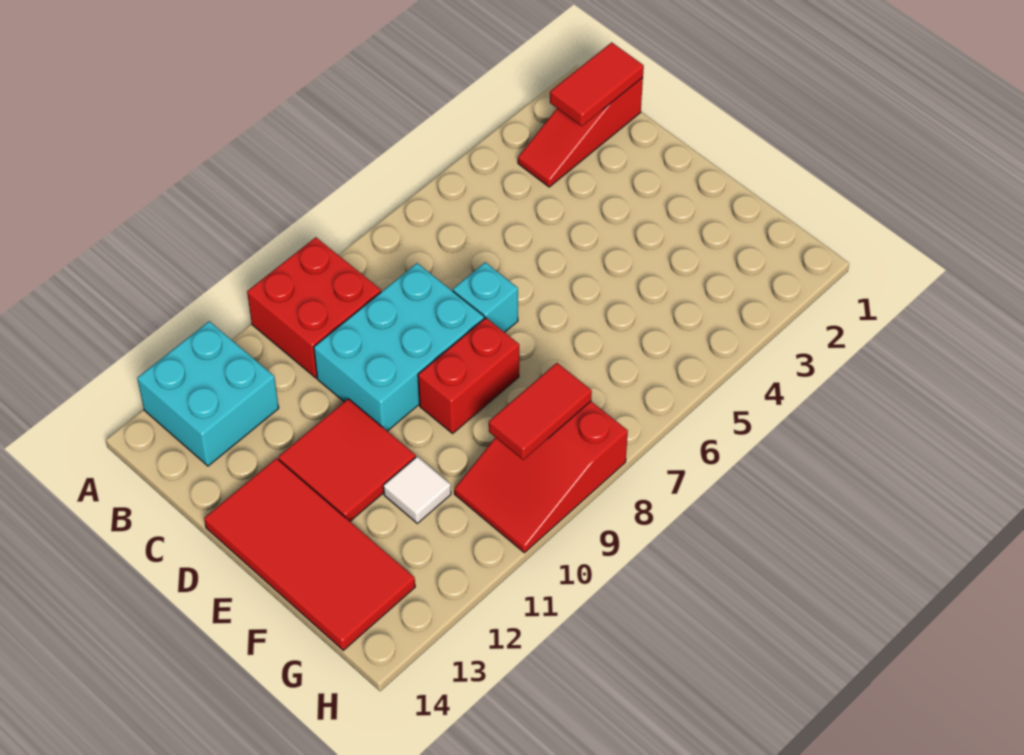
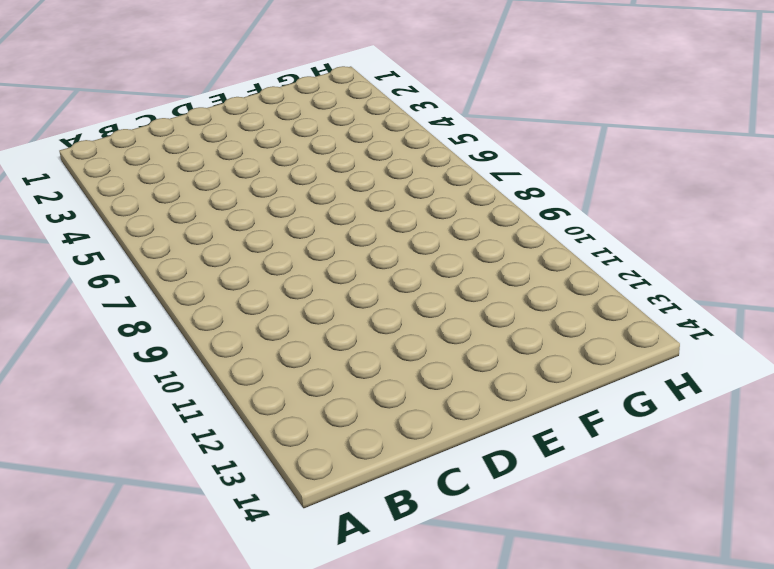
none -> red brick A9:B10 level 1
none -> cyan brick A12:B13 level 1
none -> red slope B1:B3 level 1 top 1

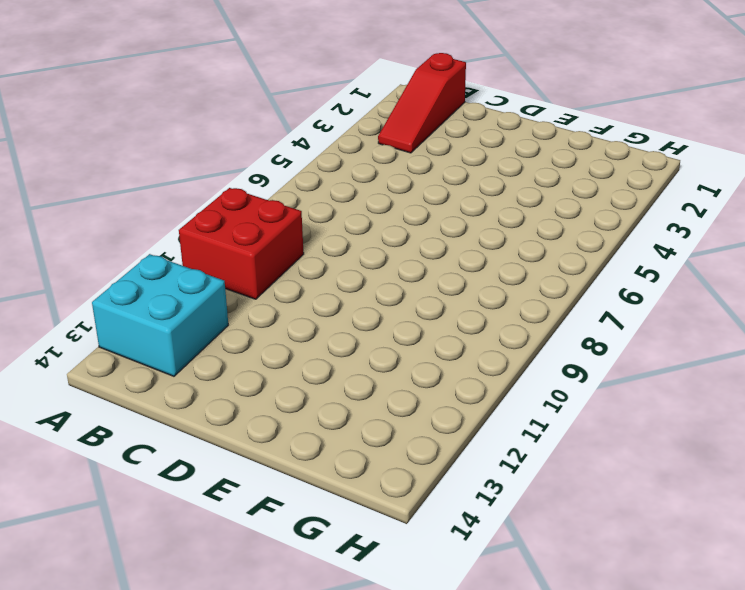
none -> cyan brick C8:D10 level 1
none -> cyan brick D7 level 1
none -> red tile D11:E12 level 1

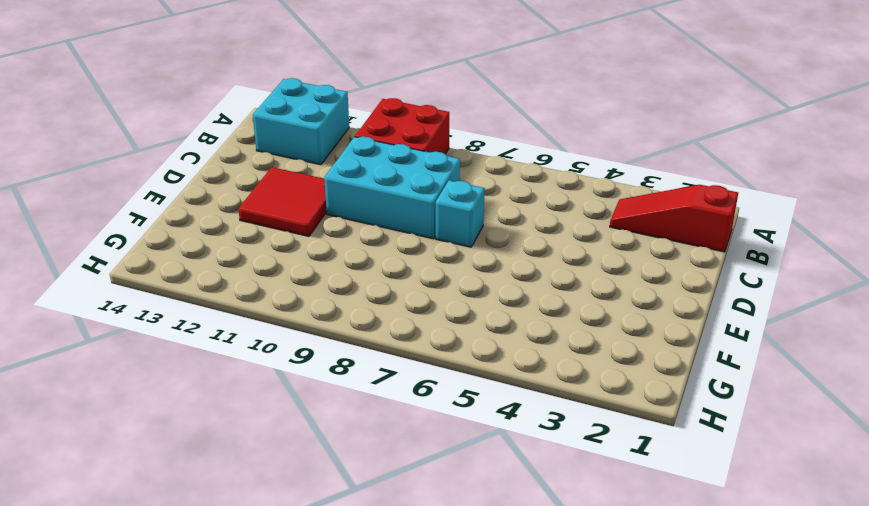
none -> red tile D13:G14 level 1
none -> red brick E8:E9 level 1
none -> white tile F11 level 1

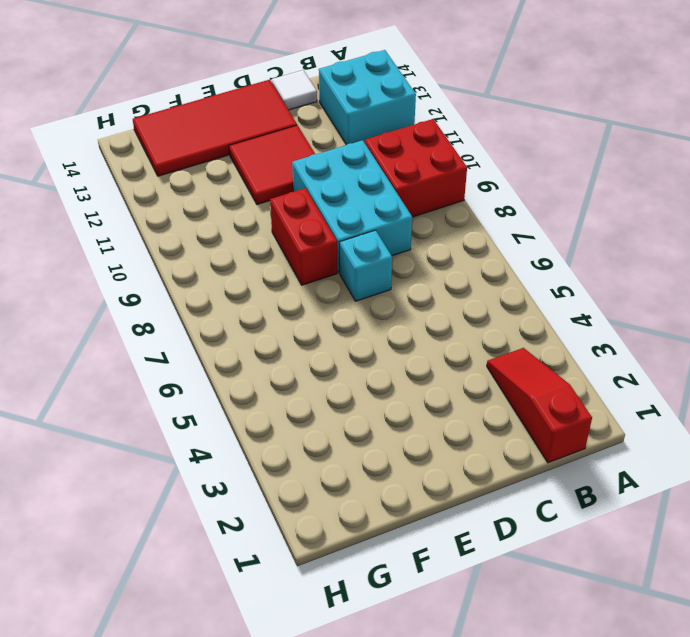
white tile C14 level 1 -> white tile F11 level 1
none -> red slope G8:H10 level 1 top 8
none -> red tile B1:B2 level 2
none -> red tile G8:G9 level 2

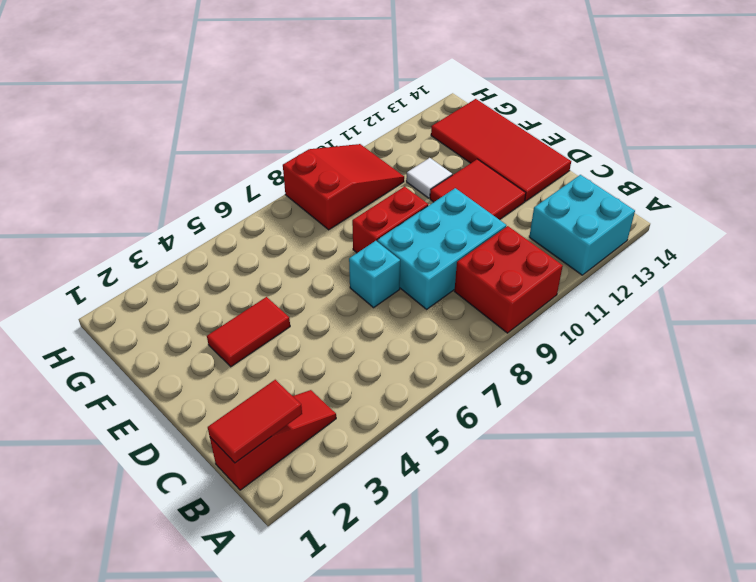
red tile E3:E4 level 1 -> red tile G8:G9 level 2

